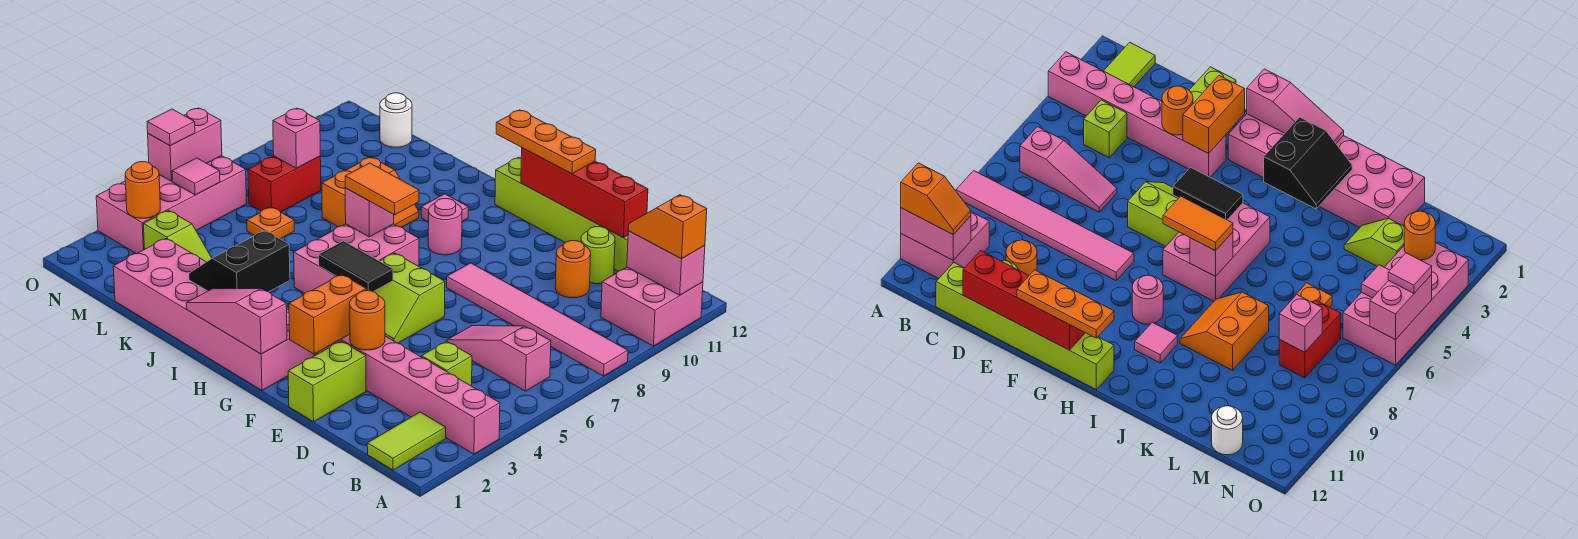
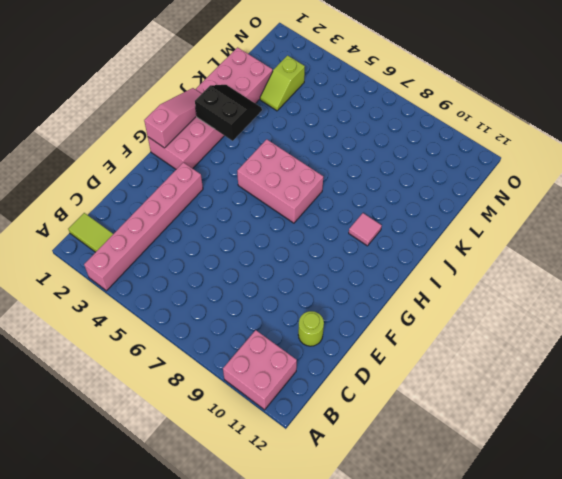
none -> pink tile A8:F8 level 1
none -> pink slope B6:D6 level 1 top B
none -> lime brick C4 level 1
none -> lime brick C12:H12 level 1

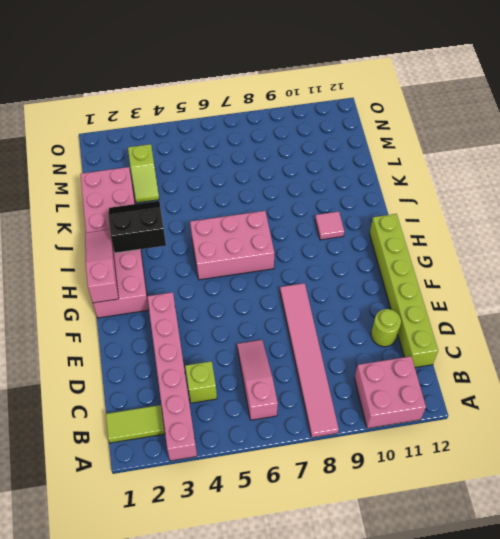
none -> orange round brick D10 level 1
none -> lime brick E1:E2 level 1
none -> lime slope F5:G6 level 1 top 6
none -> pink round brick H9 level 1

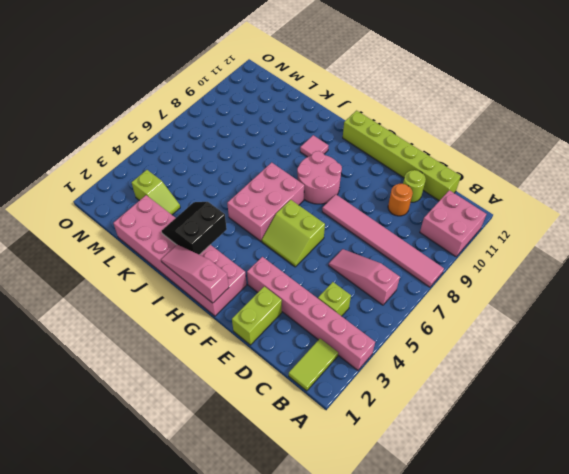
pink round brick G8:H9 level 1 -> pink round brick H9 level 1
none -> orange slope J8:K9 level 1 top K
none -> orange plate L6 level 1
none -> red brick M7:M8 level 1
none -> white round brick M12 level 1

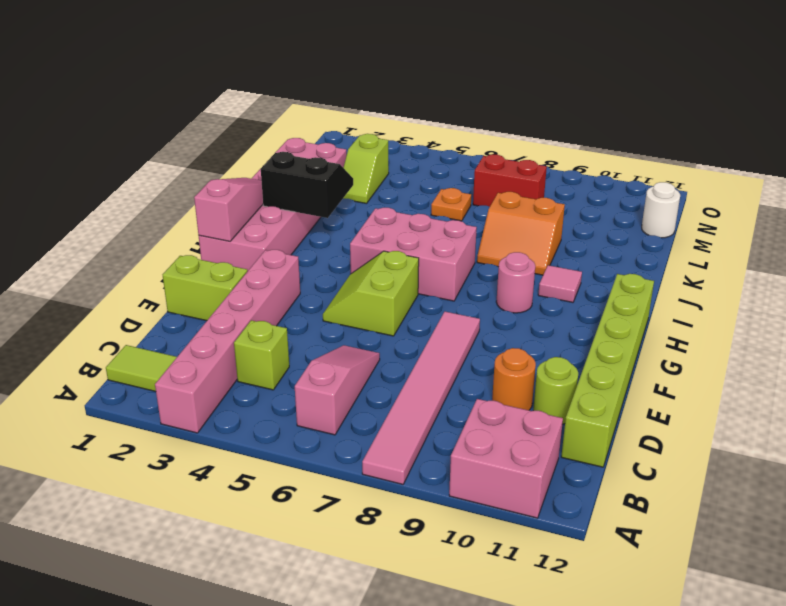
none -> pink brick N3:O6 level 1
none -> pink brick A11:B11 level 2
none -> red brick D12:G12 level 2
none -> orange round brick E3 level 2

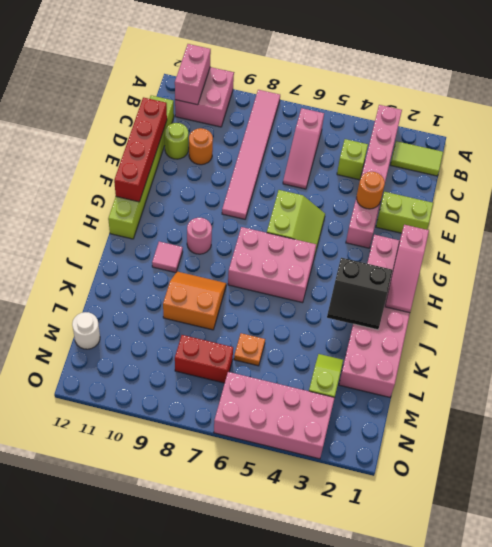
none -> orange brick F2:F3 level 2
none -> black tile G5:H5 level 2
none -> pink brick I7 level 2
none -> pink brick M8 level 2

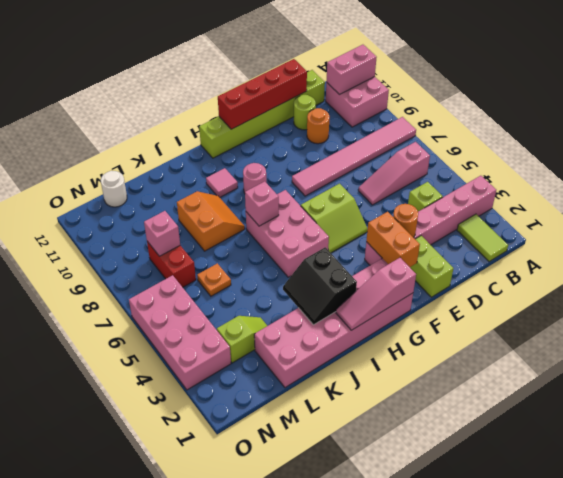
none -> black tile G5:H5 level 2
none -> orange round brick N3 level 2
none -> pink tile N5 level 2
none -> pink brick O5:O6 level 2

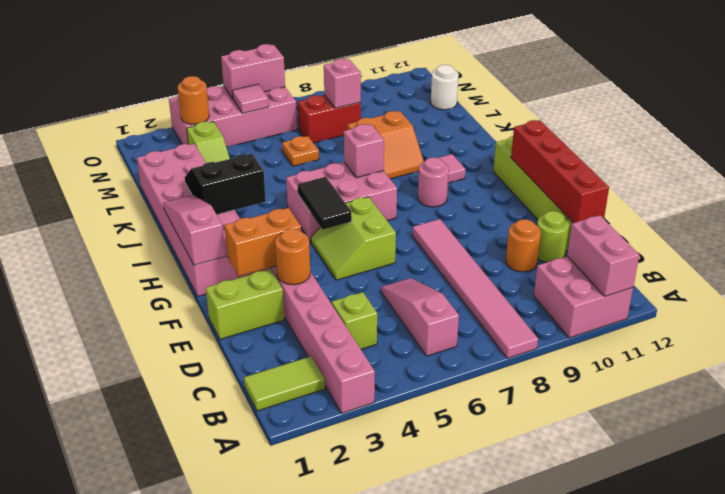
none -> orange slope A11:B11 level 3 top A
none -> orange plate F12:H12 level 3
none -> orange tile H7:I7 level 3
none -> pink tile O5 level 3

